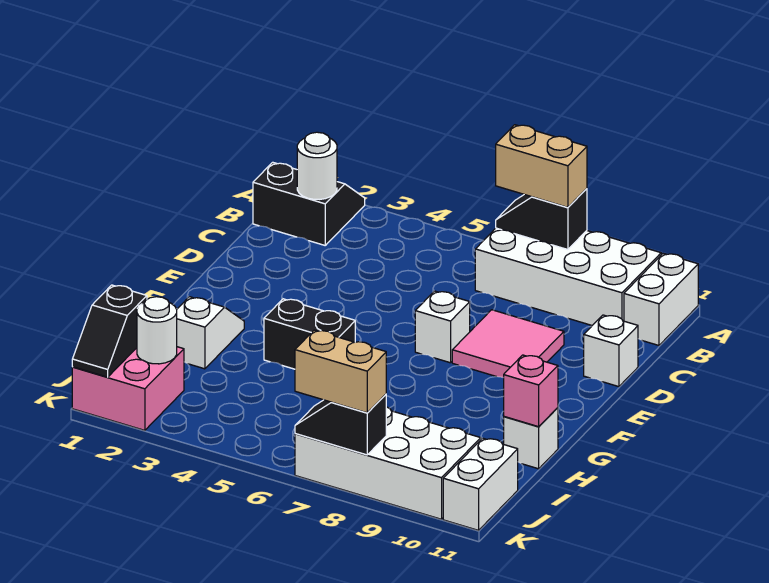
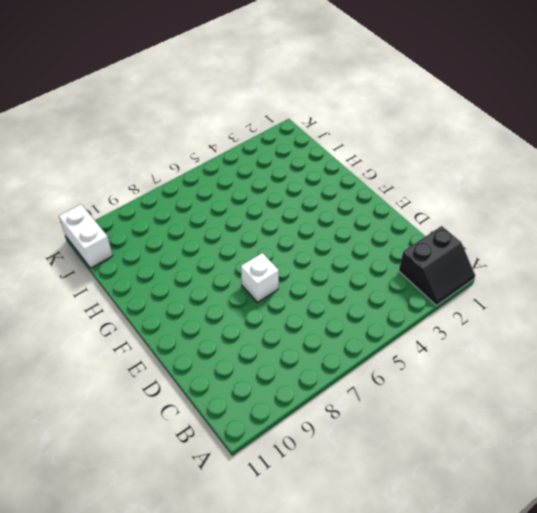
none -> white brick A7:B10 level 1
none -> white brick A11:B11 level 1
none -> pink tile D8:E9 level 1

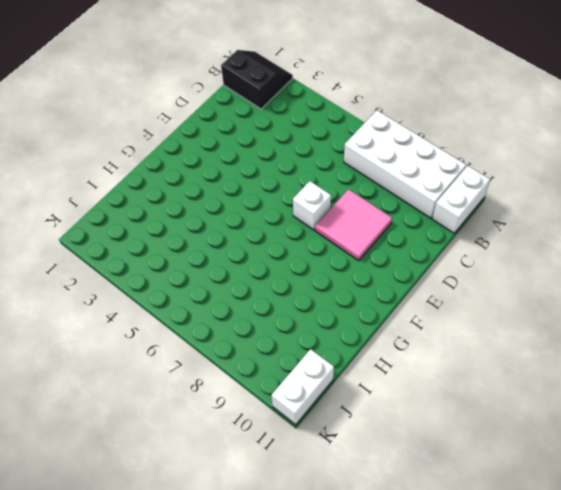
none -> white brick D11 level 1
none -> white slope G2:H2 level 1 top H
none -> black brick G4:G5 level 1

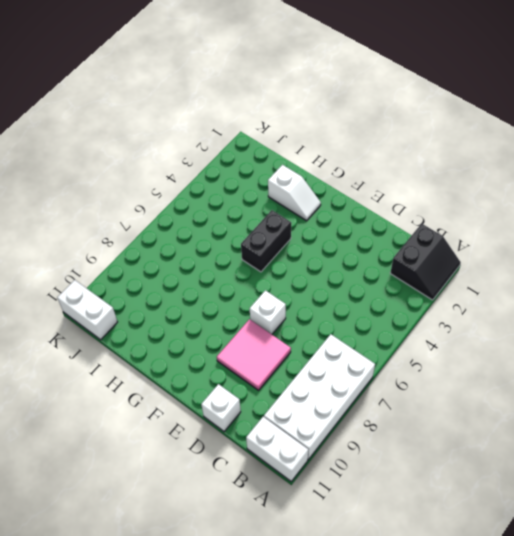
none -> white brick H11 level 1
none -> pink brick J1:K2 level 1
none -> white brick J7:K10 level 1

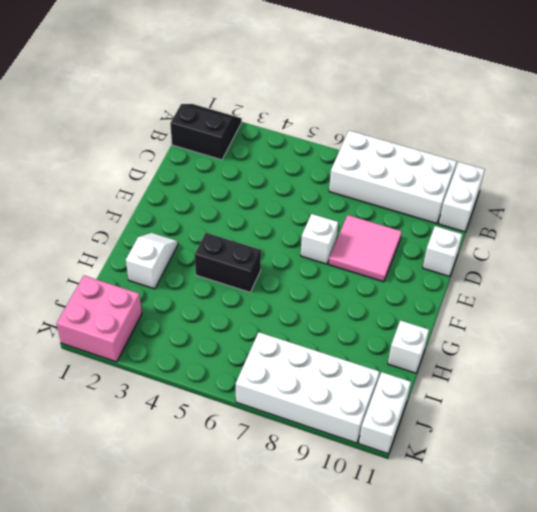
none -> black slope A7:A8 level 2 top 8
none -> white round brick B2 level 2
none -> pink brick H11 level 2

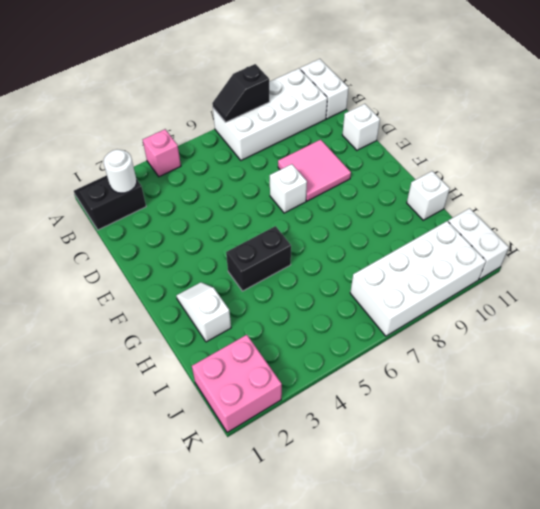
pink brick A4 level 1 -> pink brick H11 level 2
none -> black slope J1:K1 level 2 top J
none -> white round brick J2 level 2
none -> black slope K7:K8 level 2 top 8

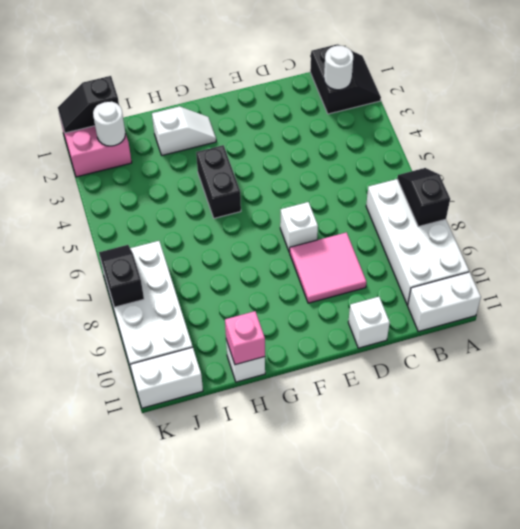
none -> tan brick A7:A8 level 3
none -> tan brick K7:K8 level 3

